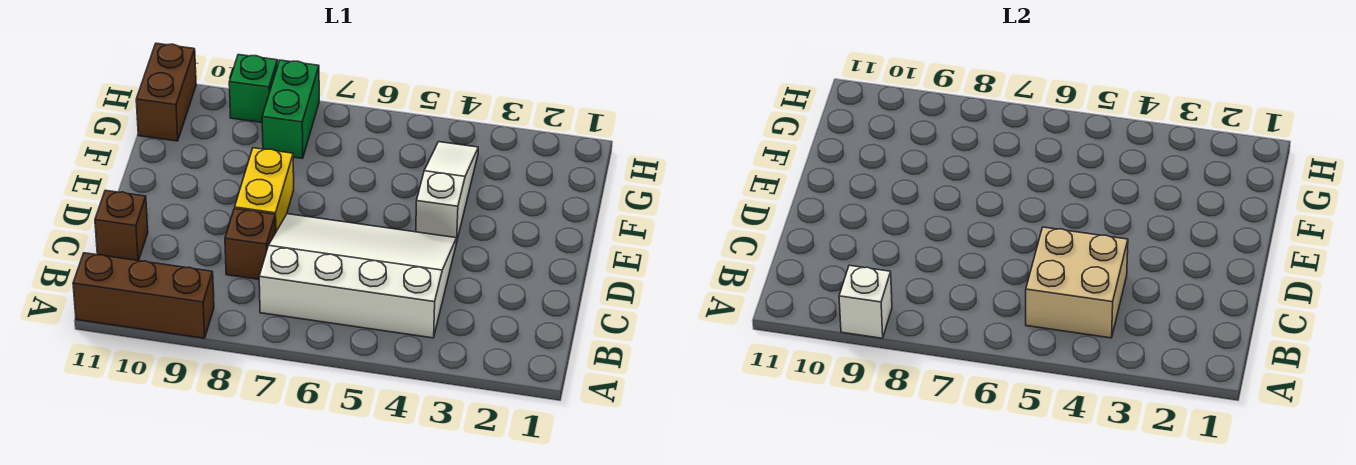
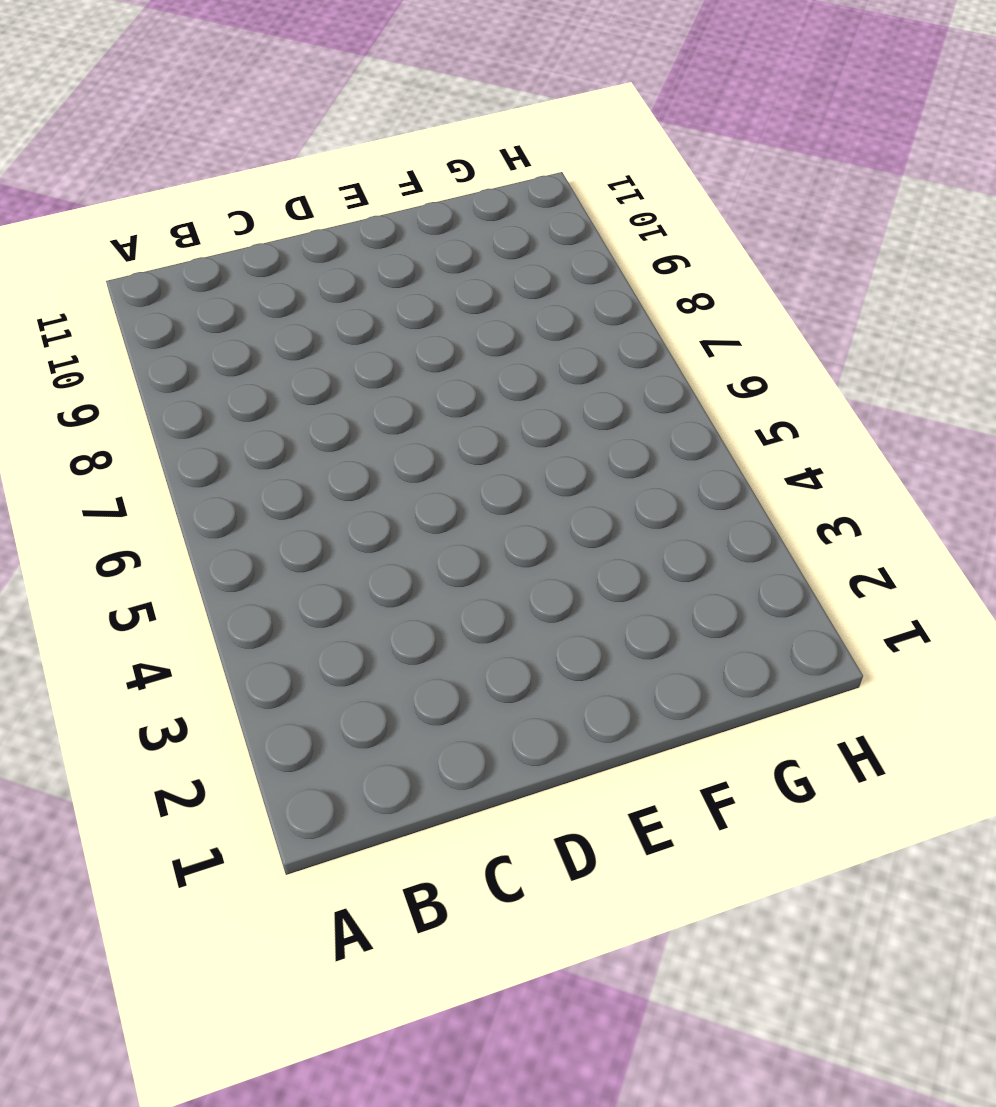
none -> brown brick A9:A11 level 1
none -> white slope B4:D7 level 1 top B

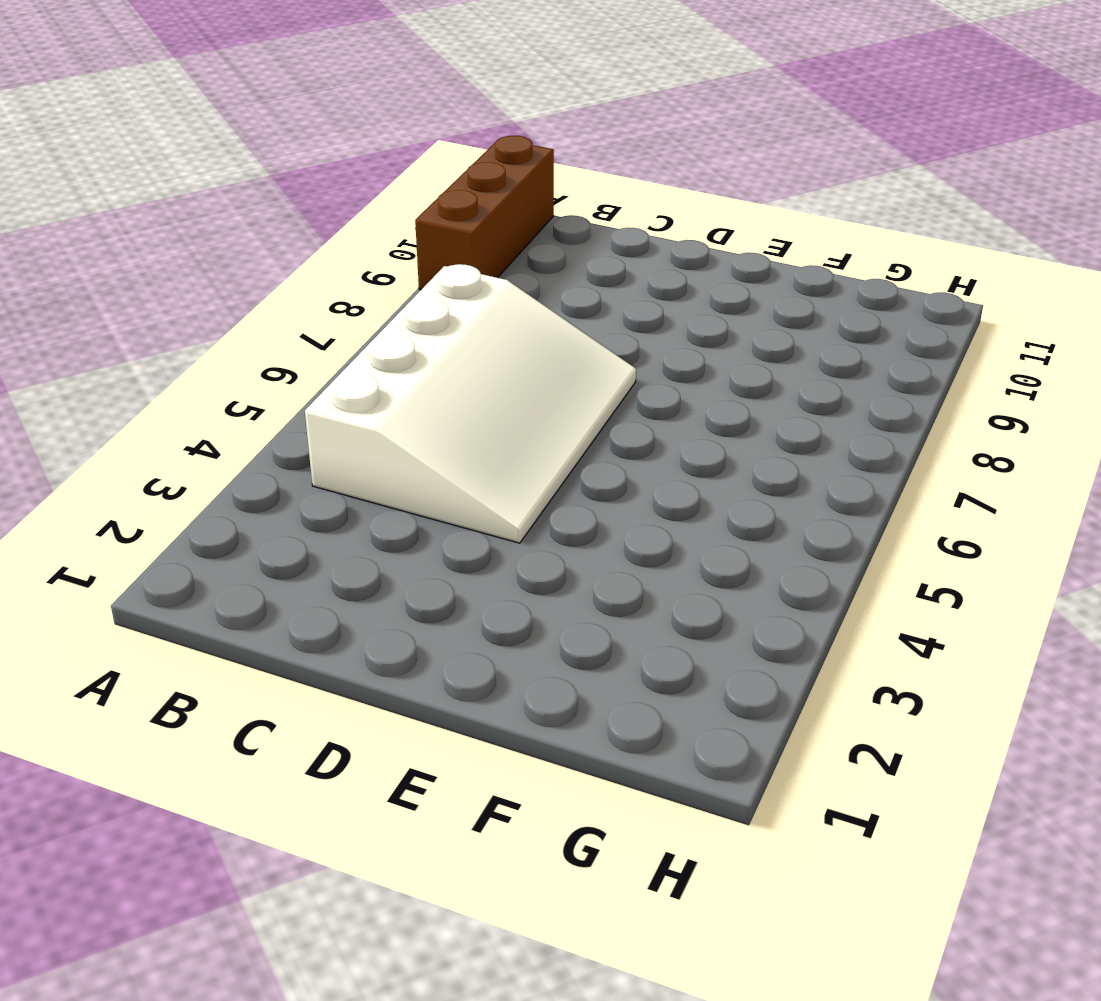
none -> brown brick C8 level 1
none -> brown brick C11 level 1

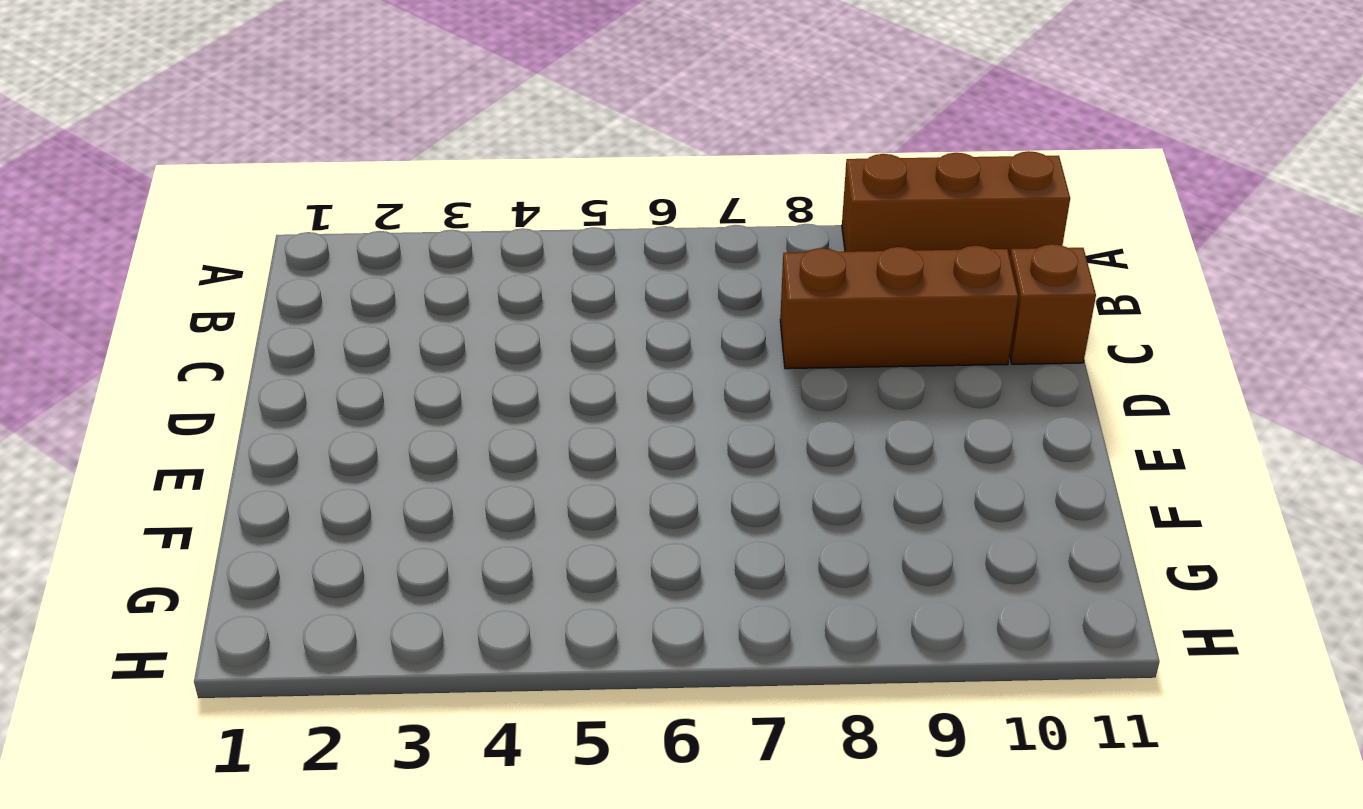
brown brick C8:C10 level 1 -> brown brick C8 level 1
none -> white slope B4:D7 level 1 top B
none -> yellow brick D8:E8 level 1

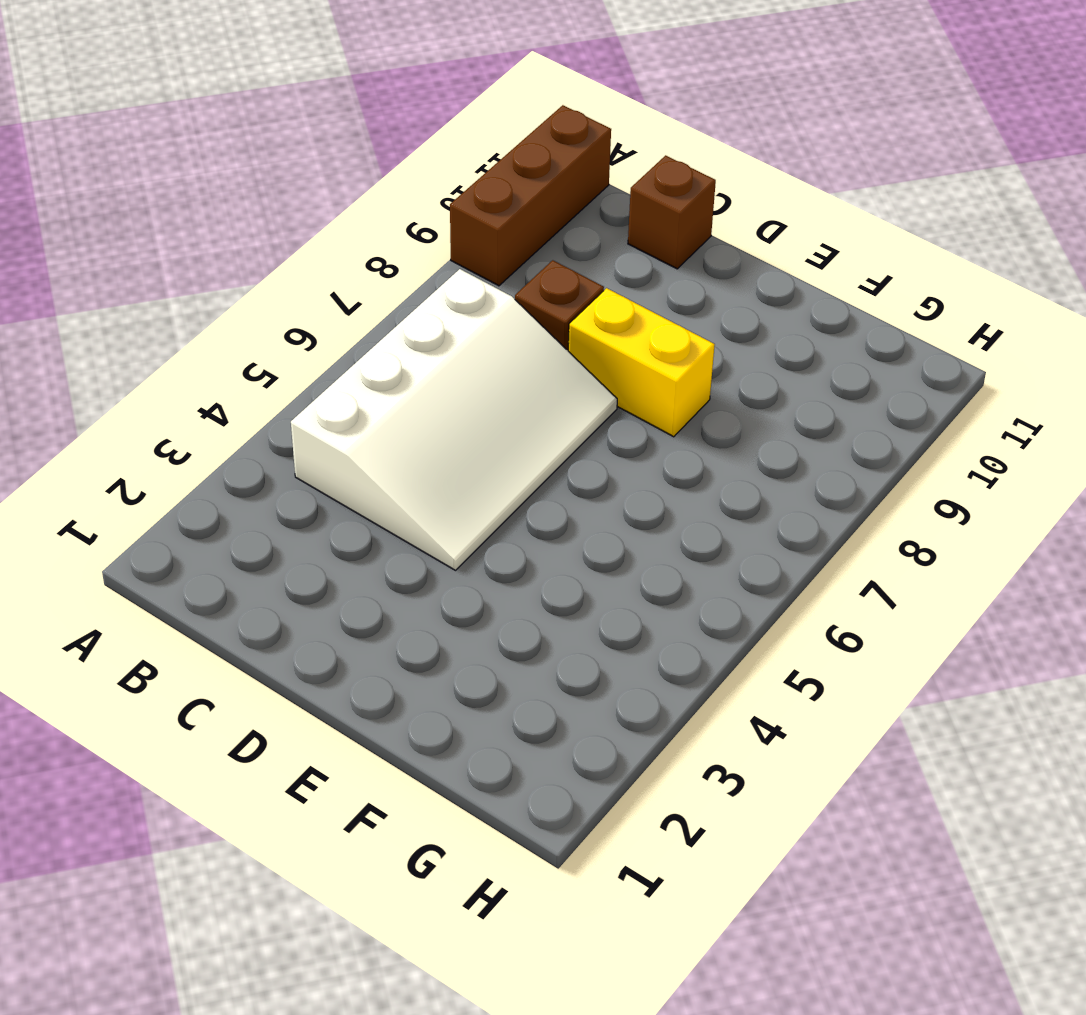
none -> white slope E4:G4 level 1 top E
none -> green brick G8:H8 level 1

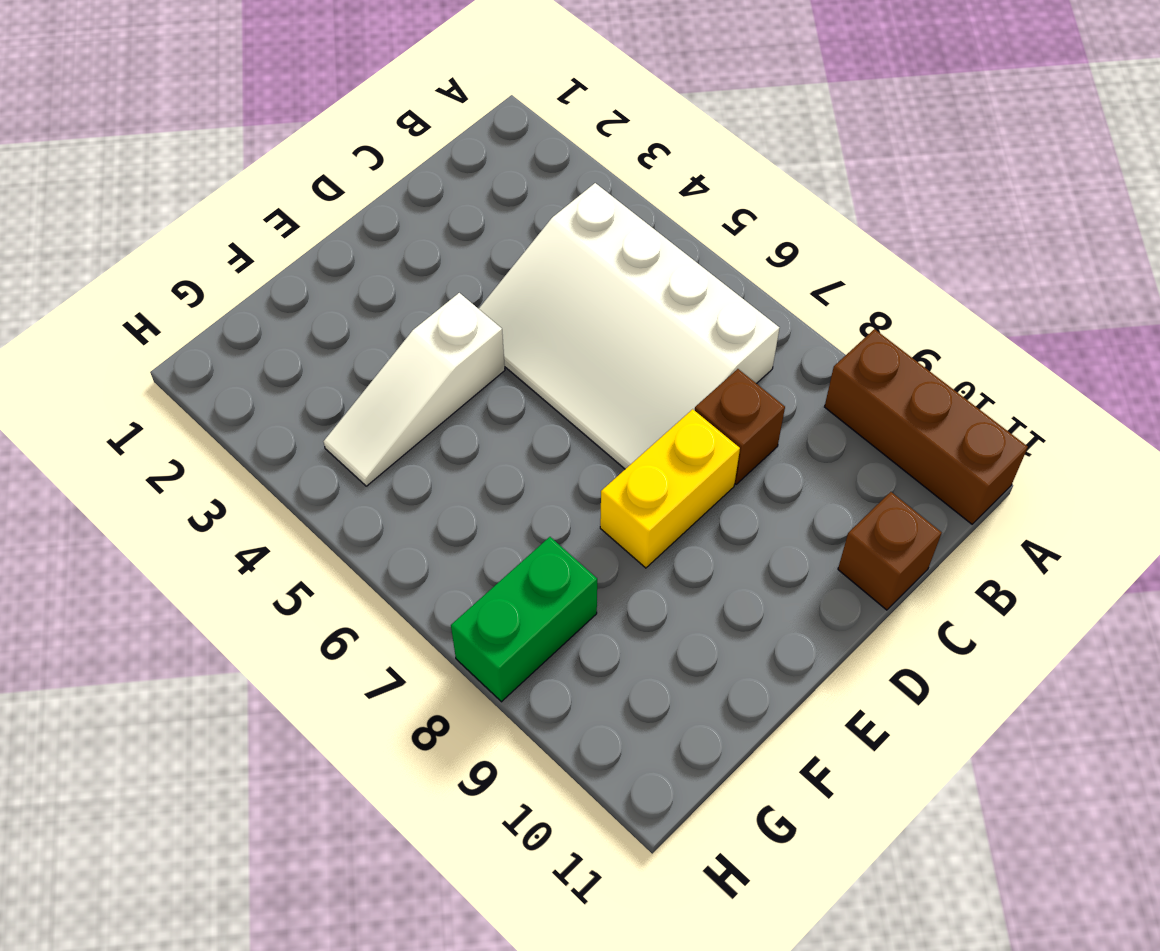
none -> brown brick G11:H11 level 1
none -> green brick H9 level 1

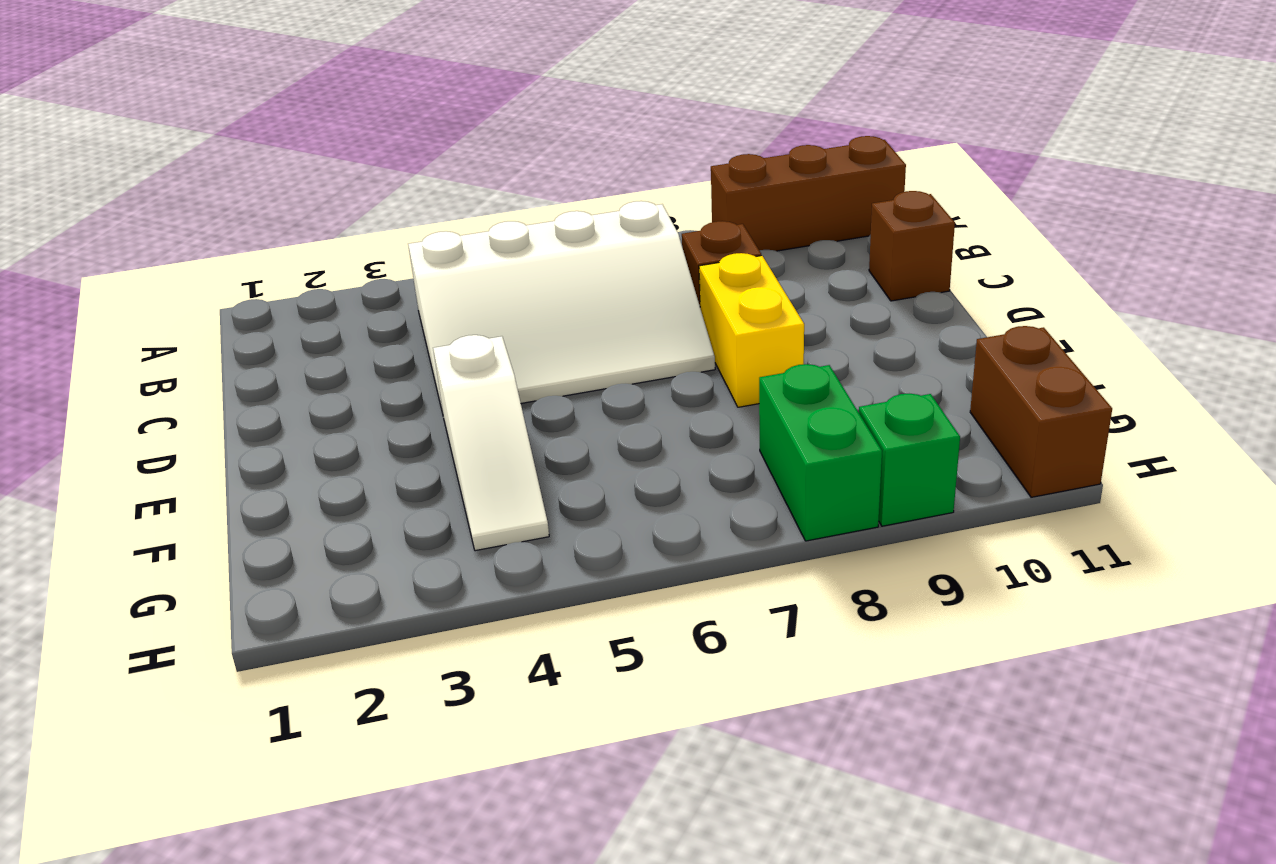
none -> white brick A9 level 2
none -> tan brick B4:C5 level 2

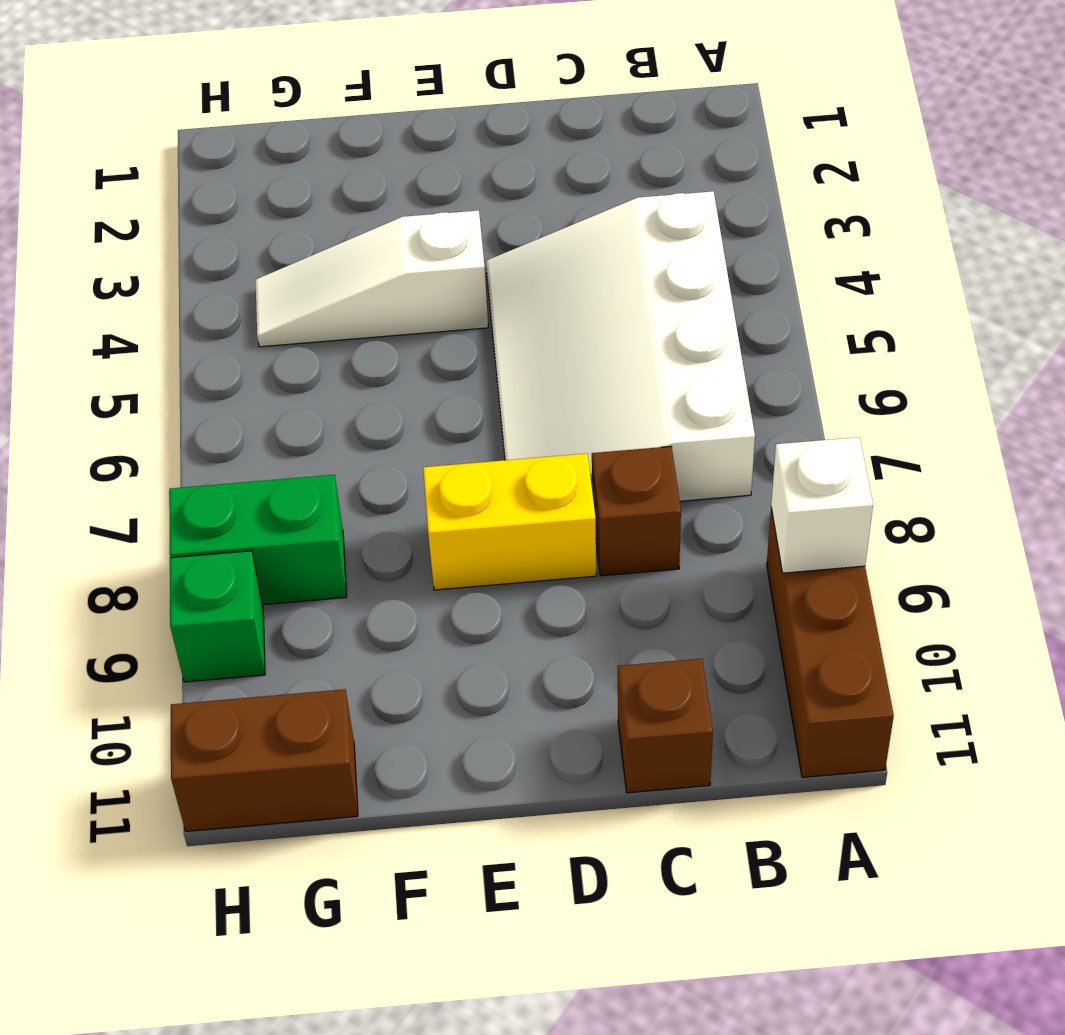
none -> tan brick B4:C5 level 2

